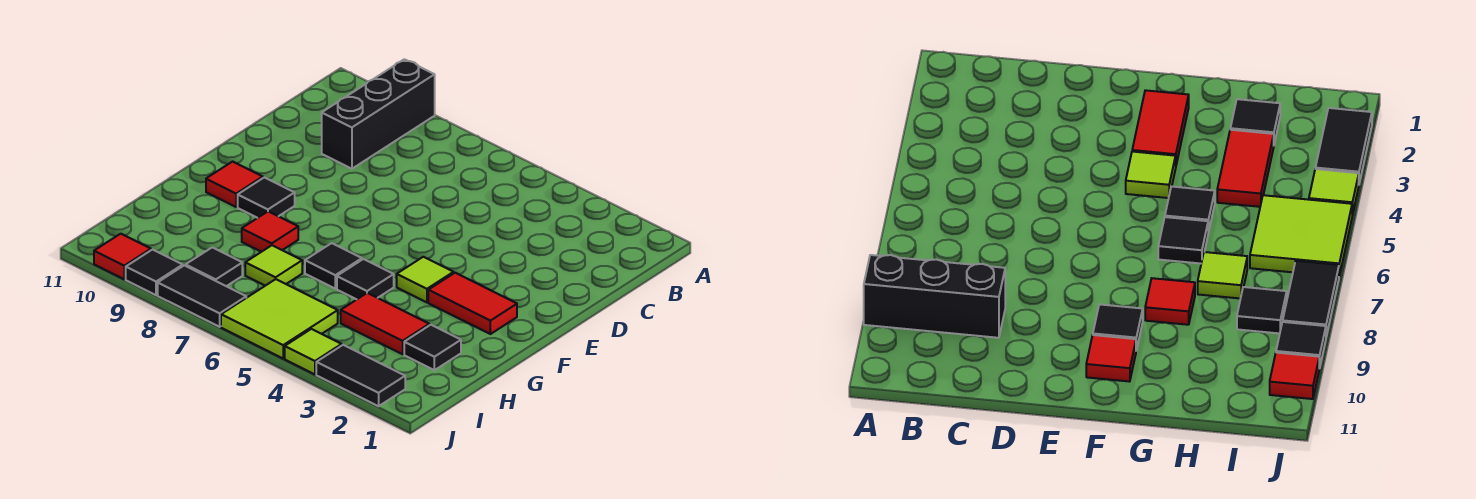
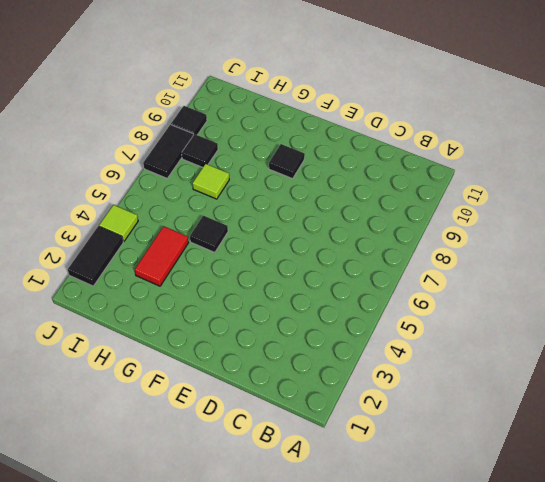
none -> black brick A9:C9 level 1
none -> red tile F2:F3 level 1
none -> lime tile F4 level 1

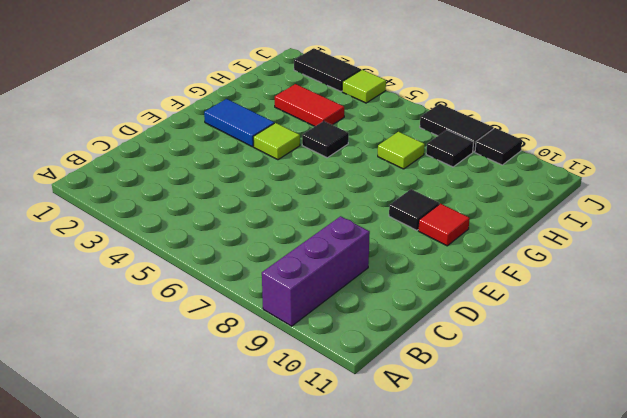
purple brick A9:C9 level 1 -> black brick A9:C9 level 1
blue tile F2:F3 level 1 -> red tile F2:F3 level 1
none -> black tile G6 level 1
none -> red tile G8 level 1
none -> black tile H2 level 1

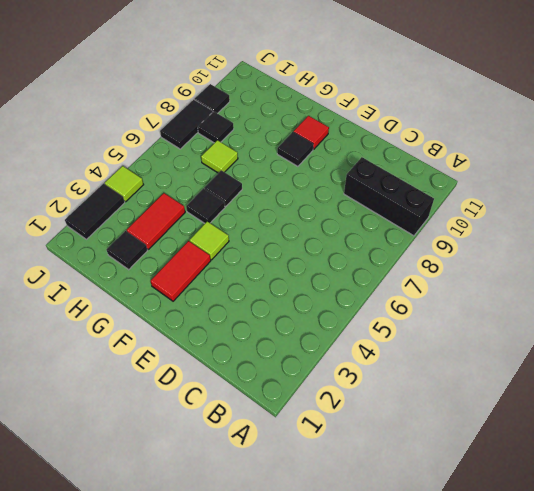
none -> red tile G8 level 1
none -> lime tile I5:J6 level 1
none -> red tile J10 level 1

